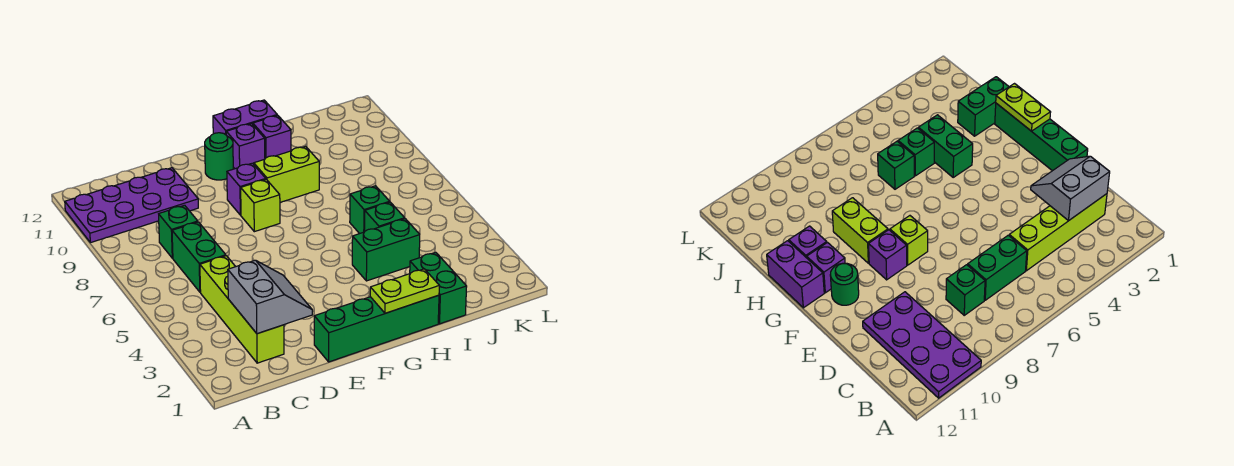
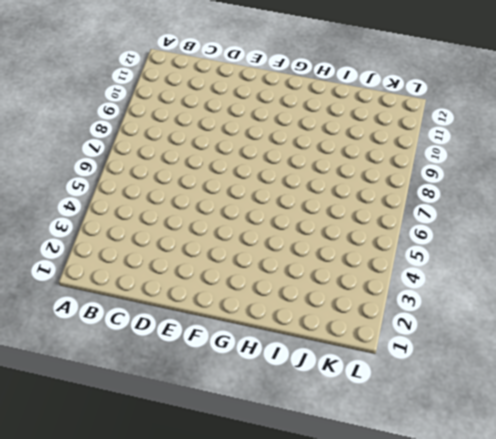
none -> purple plate A10:D11 level 1
none -> lime brick C2:C5 level 1
none -> green brick C6:C7 level 1

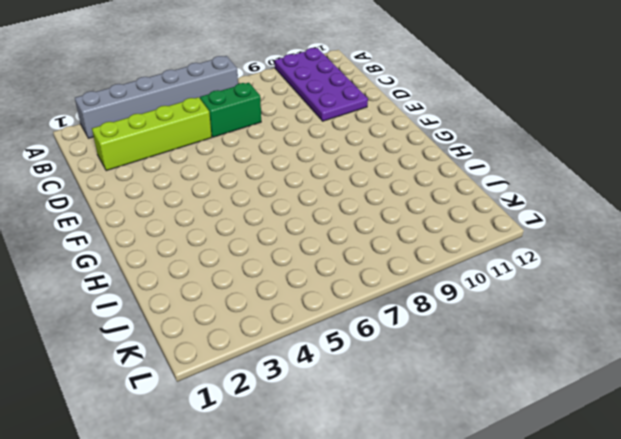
grey brick A2:A7 level 1 -> none
none -> green brick C8 level 1
none -> green brick E1:H1 level 1
none -> lime brick F8 level 1

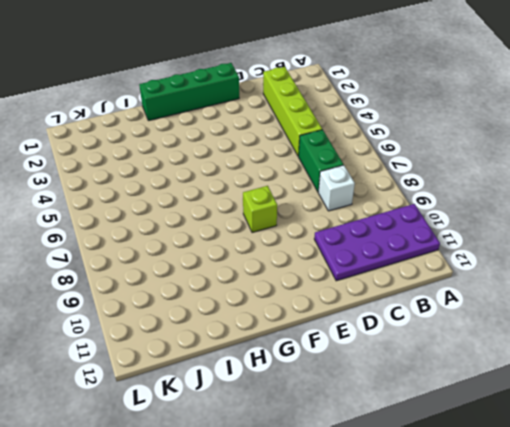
white brick C8 level 1 -> green brick C8 level 1
none -> purple brick F9 level 1
none -> green round brick F11 level 1
none -> lime brick G9:H9 level 1

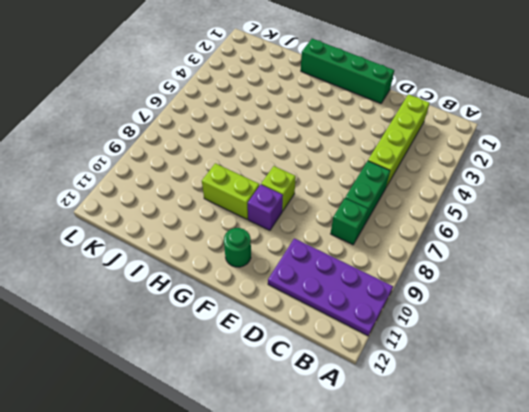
none -> purple brick G11 level 1
none -> purple brick G12:H12 level 1
none -> green brick H4:I4 level 1

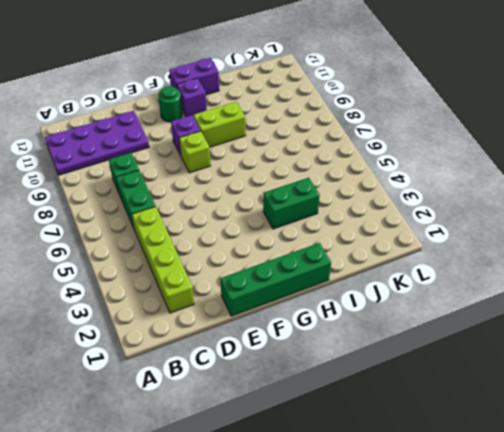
none -> purple brick H11 level 1
none -> green brick I1:I2 level 1
none -> green brick I5 level 1

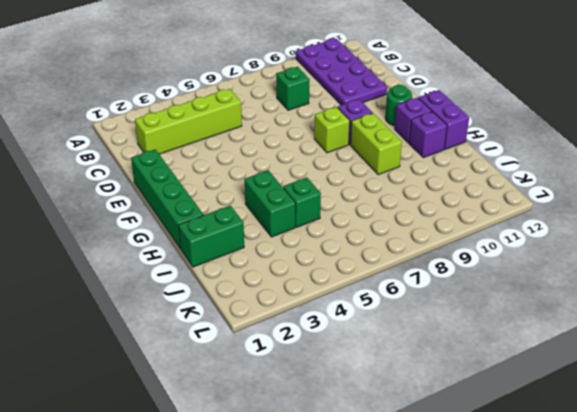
none -> green brick C6:C7 level 1
none -> green brick I6 level 1
none -> grey slope C2:D3 level 2 top C

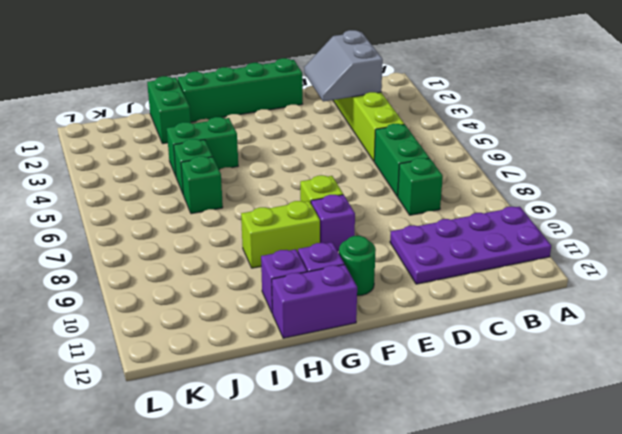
none -> lime plate G1:H1 level 2

